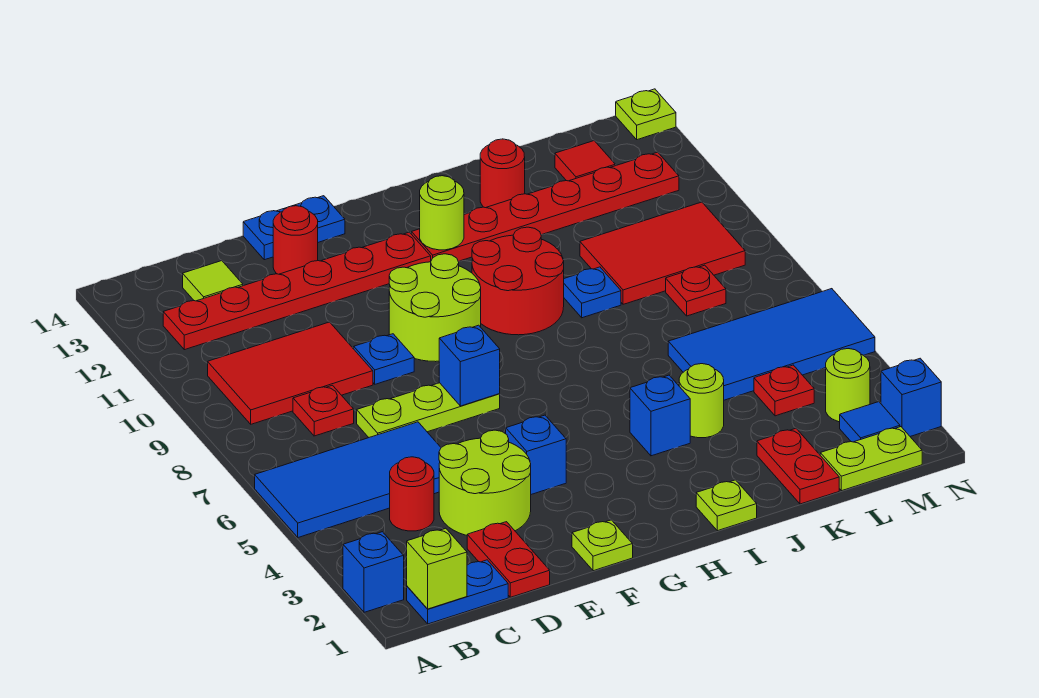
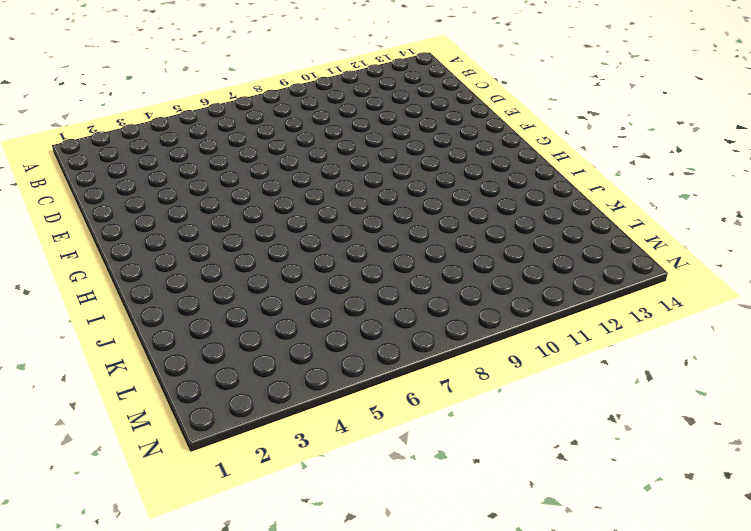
none -> blue brick A2 level 1
none -> blue tile A5:D6 level 1
none -> blue plate B1:C1 level 1
none -> red tile B9:D10 level 1

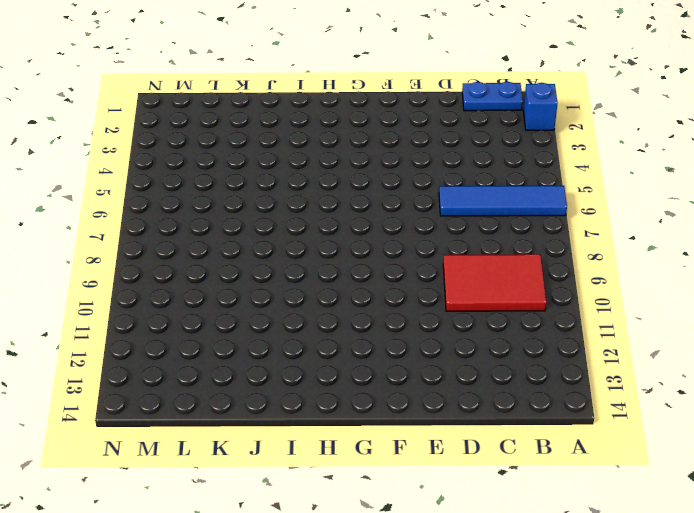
blue tile A6:D6 level 1 -> blue tile A5:D6 level 1
none -> red plate B12:G12 level 1
none -> red round brick C4 level 1
none -> red plate C8 level 1
none -> lime tile C13 level 1

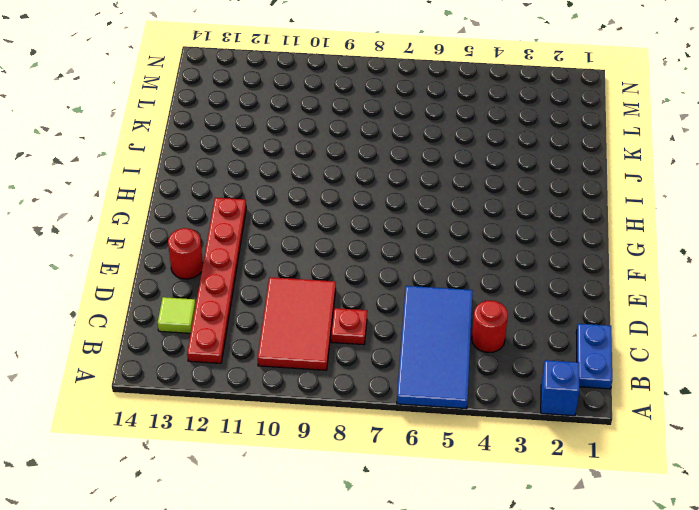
none -> red plate D1:D2 level 1
none -> lime round brick D3:E4 level 1
none -> lime plate D7:F7 level 1
none -> blue plate E9 level 1

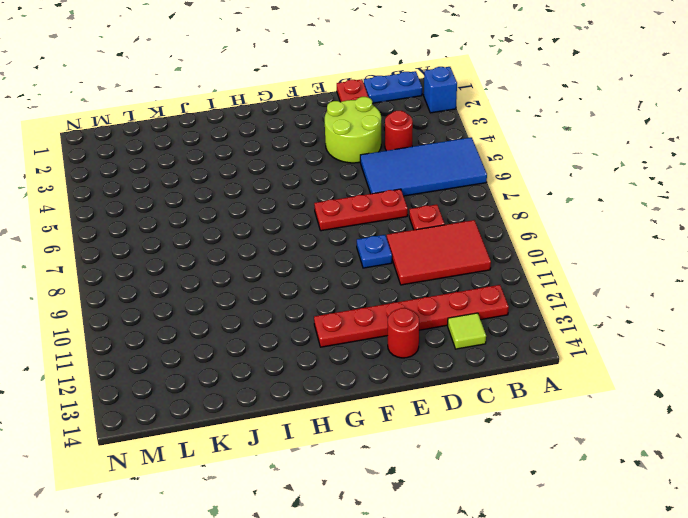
red plate D7:F7 level 1 -> lime plate D7:F7 level 1
none -> blue plate E14:F14 level 1
none -> lime plate F1 level 1
none -> blue brick F4 level 1
none -> lime round brick F9:G10 level 1

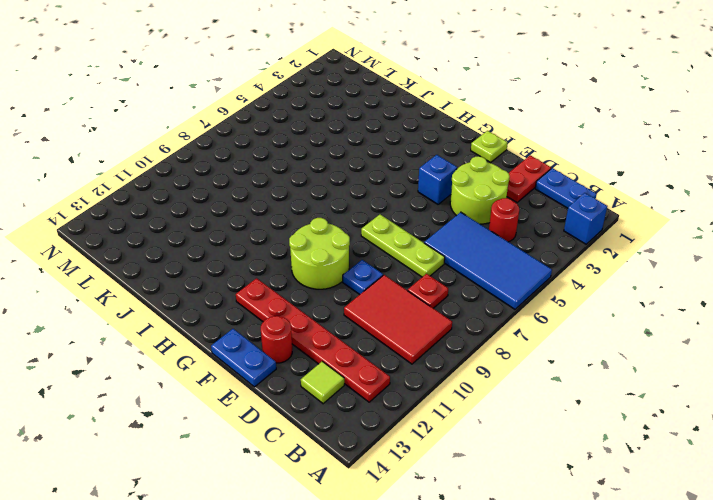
none -> red round brick H9:I10 level 1
none -> red plate H12:M12 level 1
none -> lime plate I1 level 1
none -> blue brick I4 level 1

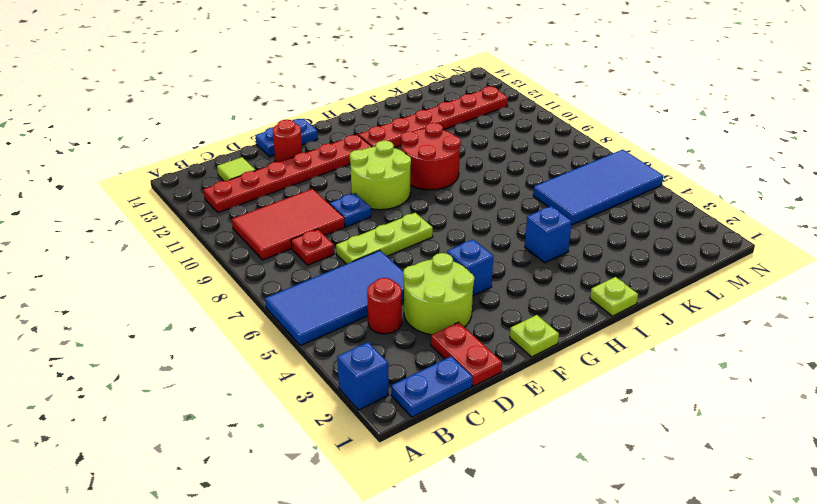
none -> lime round brick J4 level 1
none -> blue plate J9 level 1
none -> red round brick J13 level 1
none -> red plate K1:K2 level 1

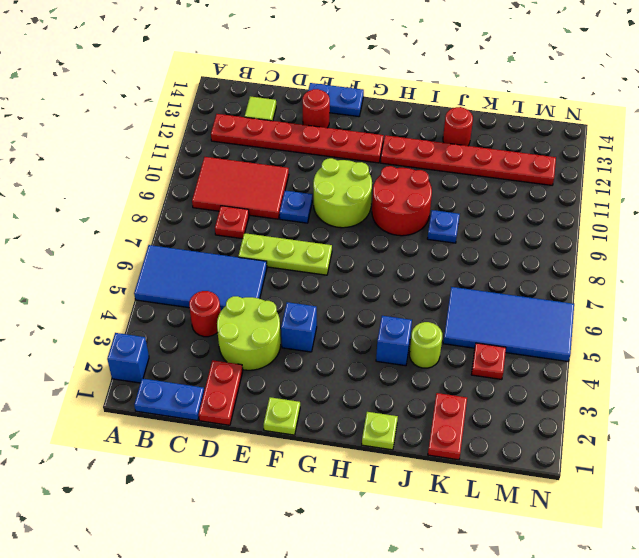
none -> red tile K9:M10 level 1
none -> lime plate L1:M1 level 1
none -> red plate L8 level 1
none -> red tile L13 level 1

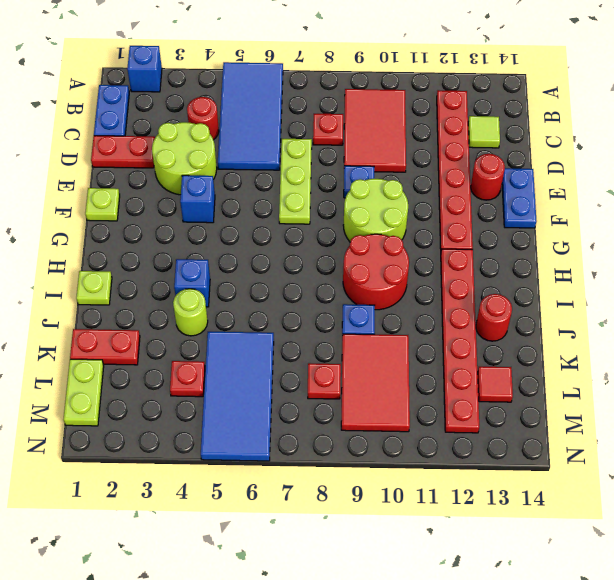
none -> blue tile M2 level 1
none -> lime round brick M3 level 1
none -> blue brick N2 level 1
none -> lime plate N14 level 1

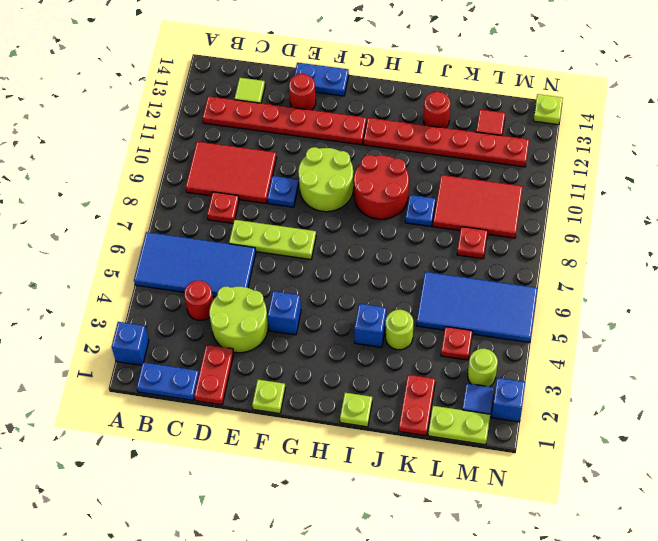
none -> lime brick B1 level 2
none -> blue brick F7 level 2
none -> lime round brick H12 level 2

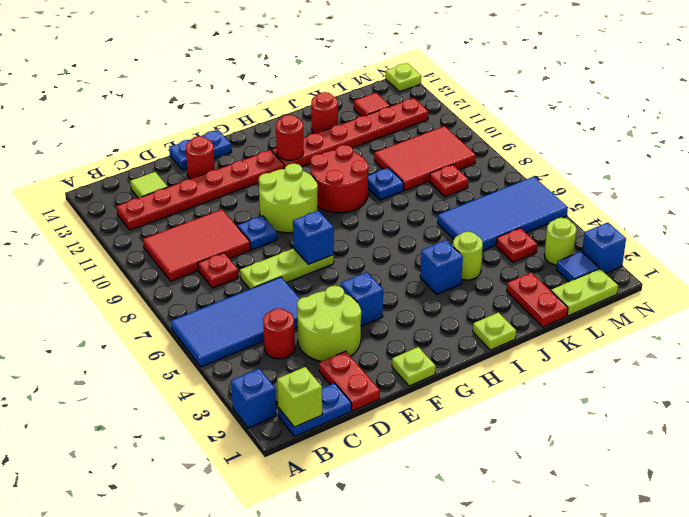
red round brick H12 level 2 -> lime round brick H12 level 2

